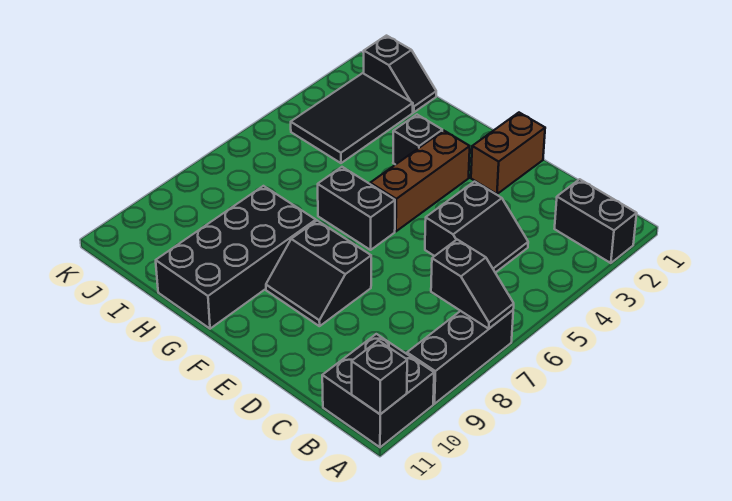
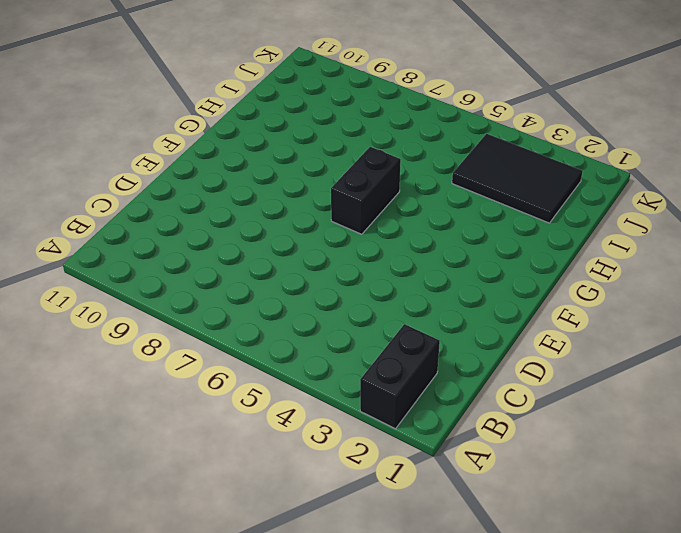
none -> black brick A7:A9 level 1
none -> black brick A10:B11 level 1
none -> black slope C4:D5 level 1 top D

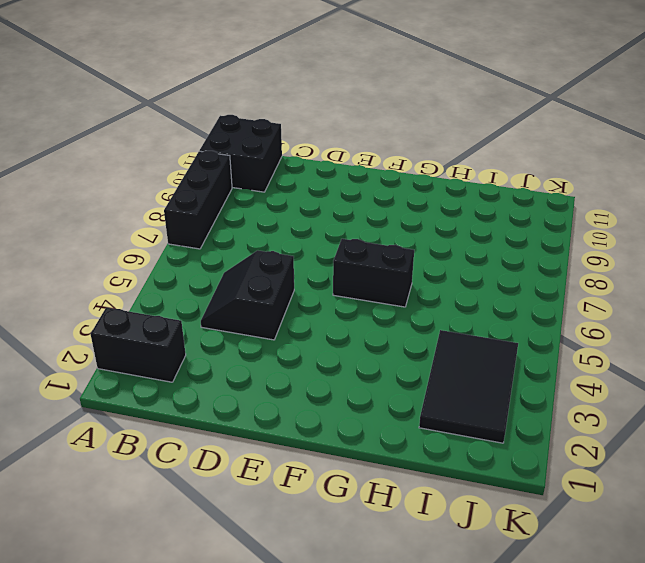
none -> brown brick E1:E2 level 1
none -> black slope E8:F9 level 1 top 8
none -> brown brick F3:F5 level 1

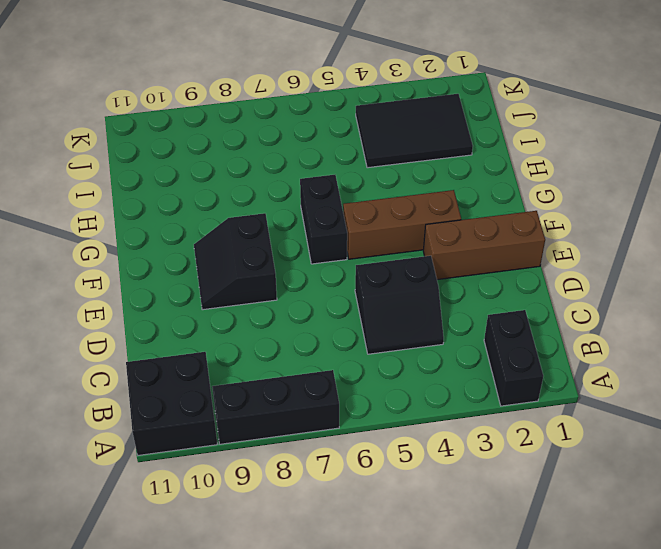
brown brick E1:E3 level 1 -> brown brick E1:E2 level 1
none -> black brick G3 level 1
none -> black brick G8:H11 level 1
none -> black slope I1:J1 level 1 top J

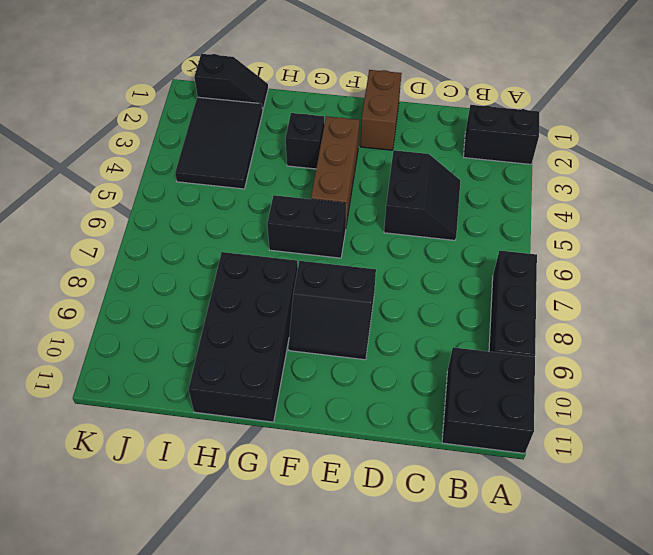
none -> black slope A7:B7 level 2 top B
none -> black brick A11 level 2

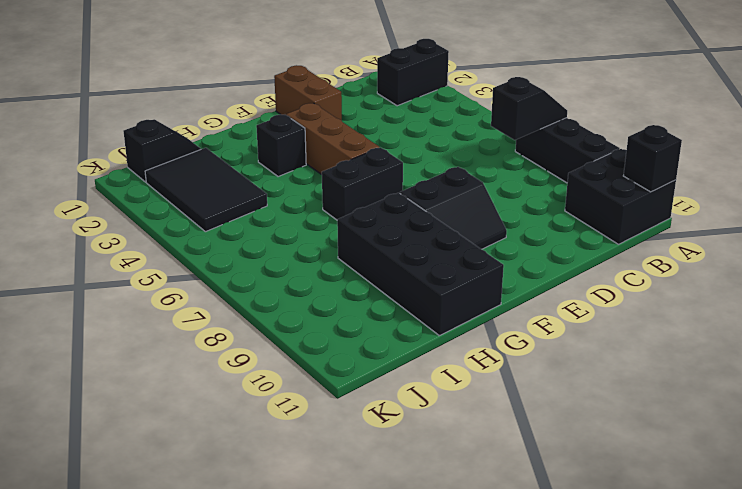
none -> black slope C4:D5 level 1 top D

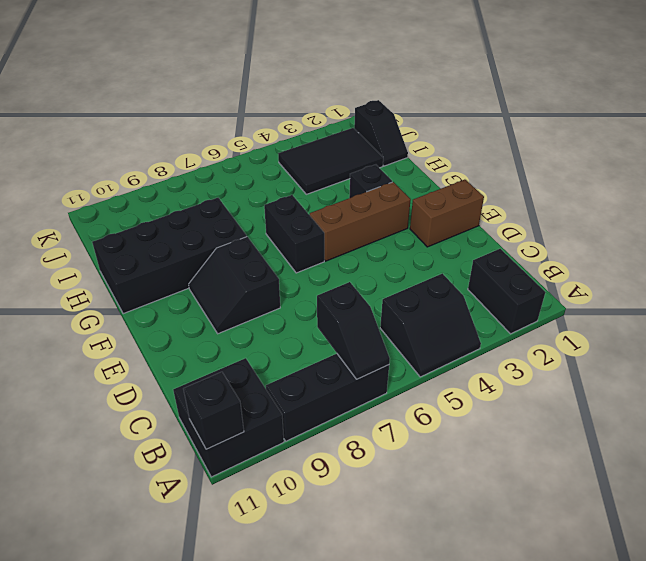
black slope A4:B5 level 1 top B -> black slope C4:D5 level 1 top D

